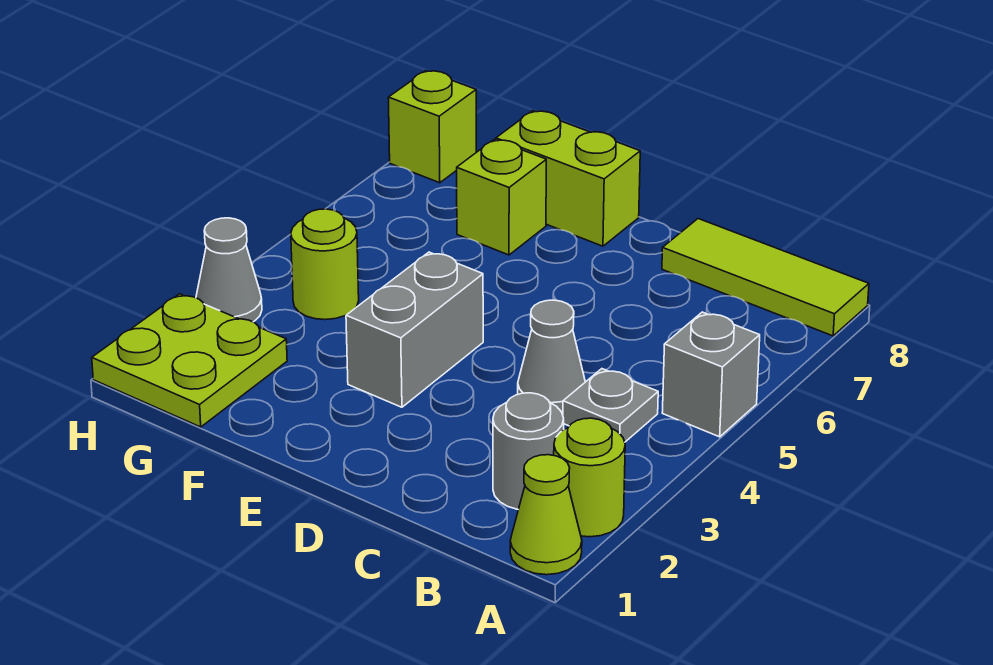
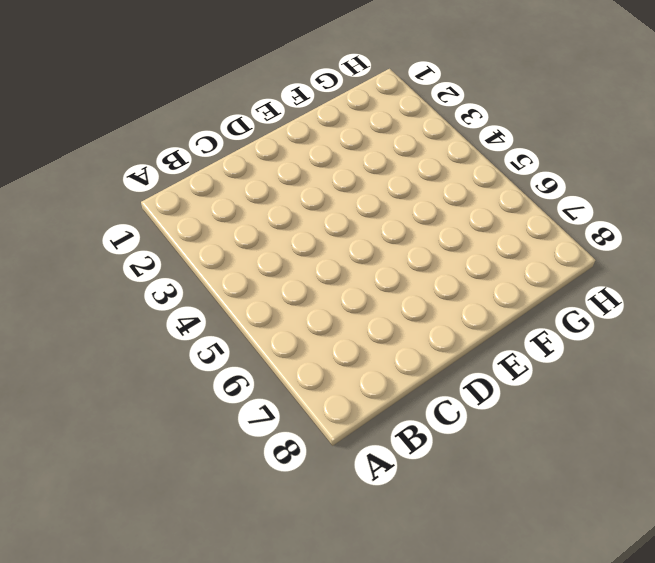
none -> lime cone A1 level 1
none -> lime round brick A2 level 1
none -> grey brick A5 level 1

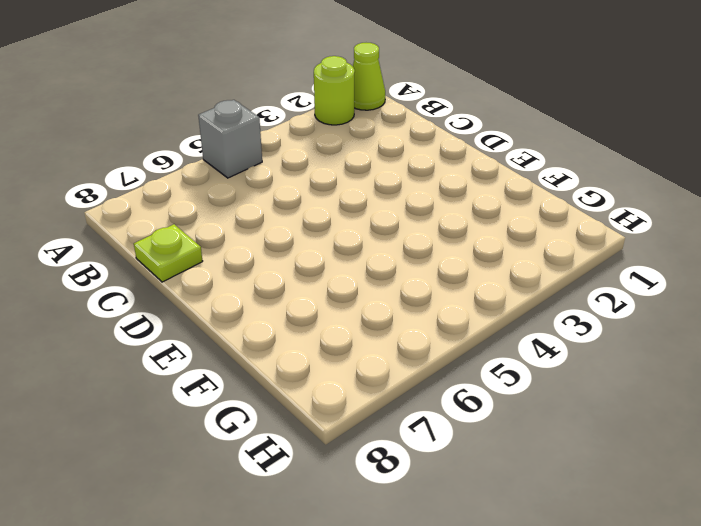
lime plate C8 level 1 -> lime tile A8:C8 level 1
none -> grey round brick B2 level 1
none -> grey plate B4 level 1
none -> grey cone C4 level 1

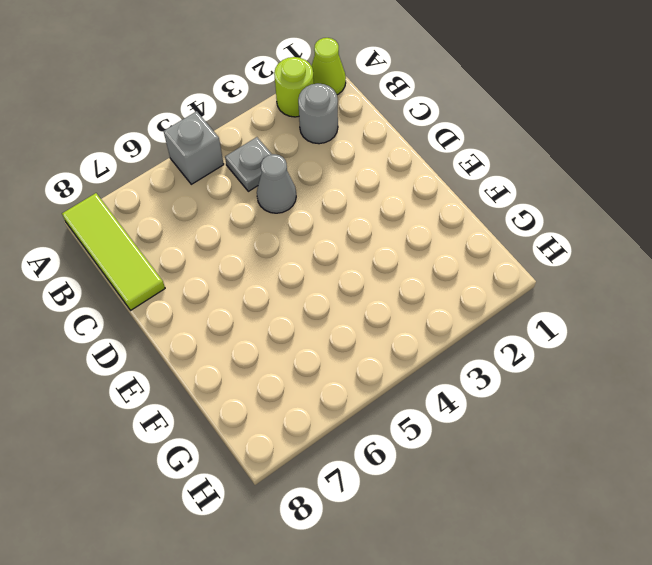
none -> grey brick E3:E4 level 1
none -> lime brick E8:F8 level 1
none -> lime brick F7 level 1

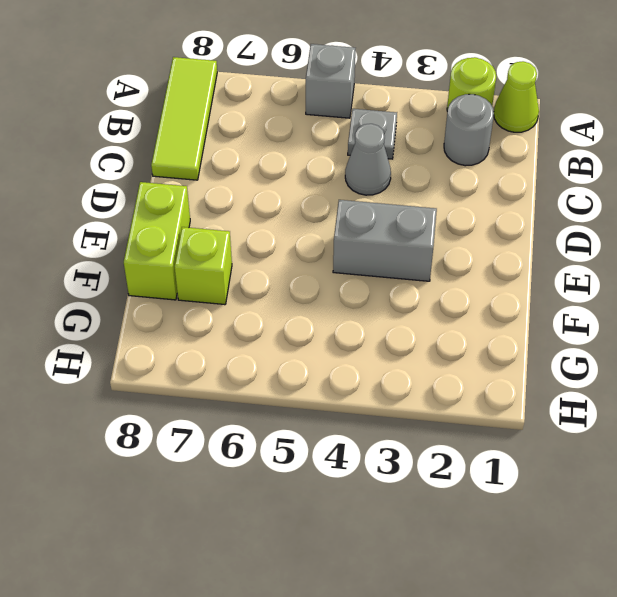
none -> lime plate G1:H2 level 1
none -> lime round brick G4 level 1
none -> grey cone H3 level 1

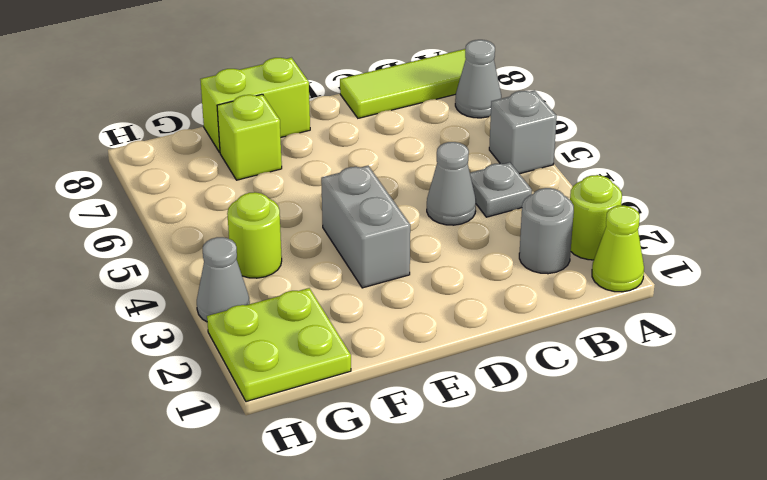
grey cone A7 level 1 -> none
none -> lime brick H8 level 1

